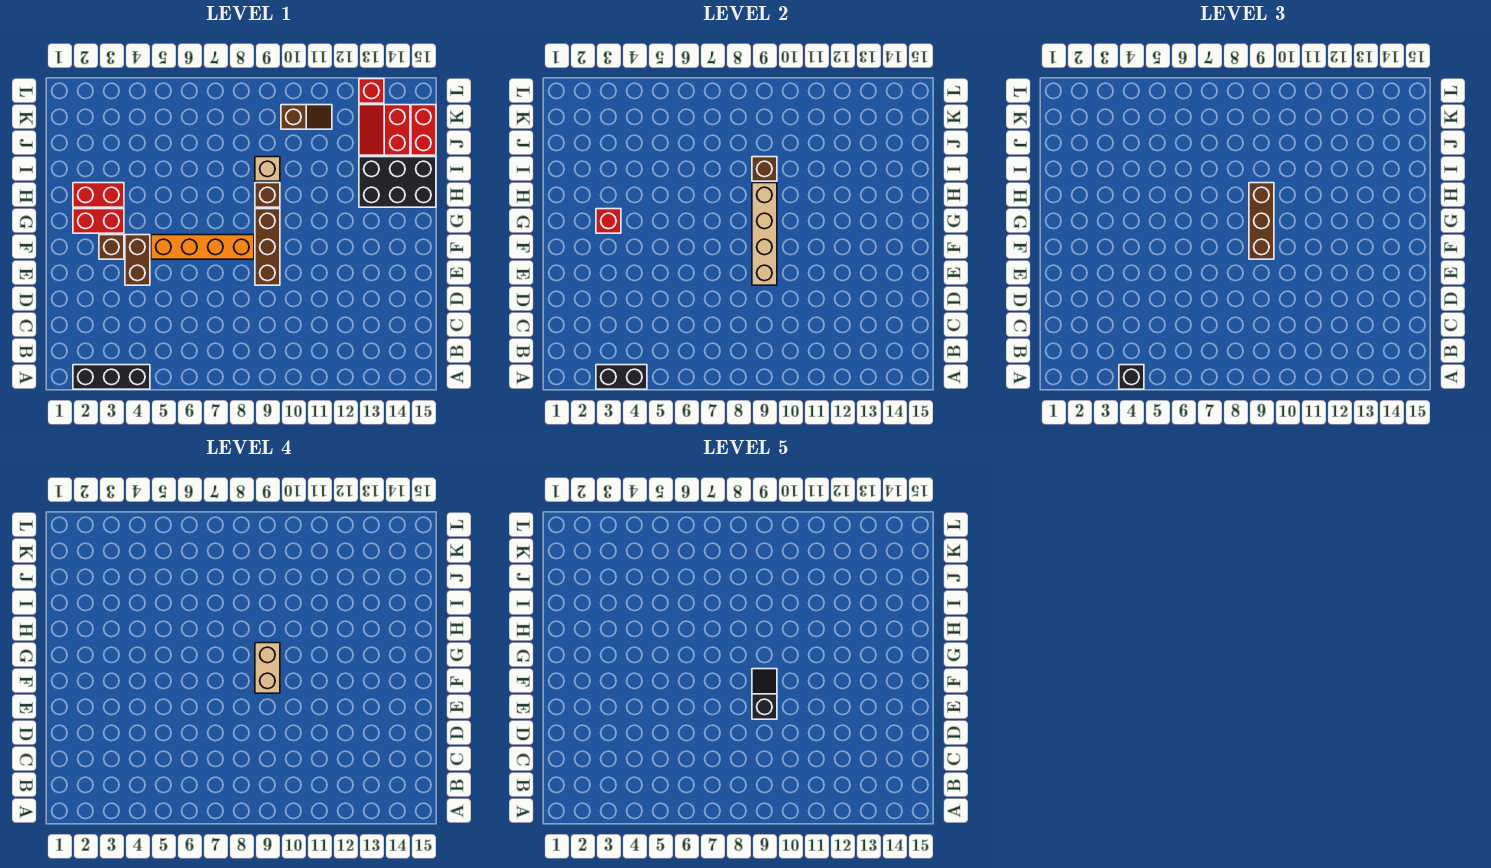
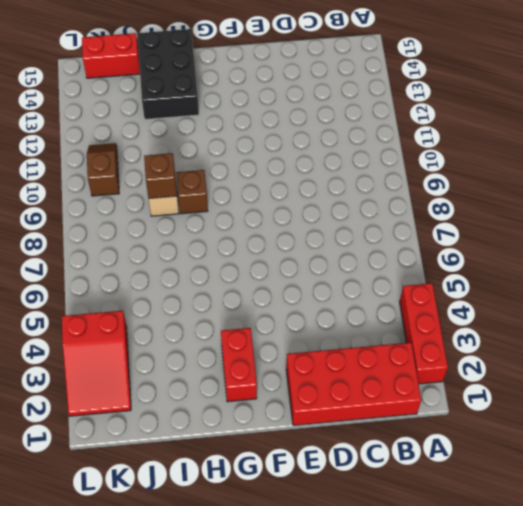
red brick A2:A4 level 1 -> black brick A2:A4 level 1
red brick B1:E2 level 1 -> none
red slope K2:L4 level 1 top 4 -> none
none -> brown brick E4:F4 level 1
none -> brown brick E9:G9 level 1
none -> brown brick F3 level 1

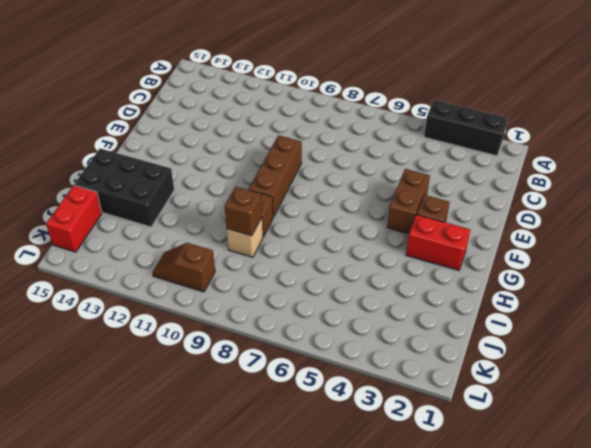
none -> orange brick F5:F8 level 1
none -> red brick H2:H3 level 1
none -> red slope J13:K14 level 1 top 14

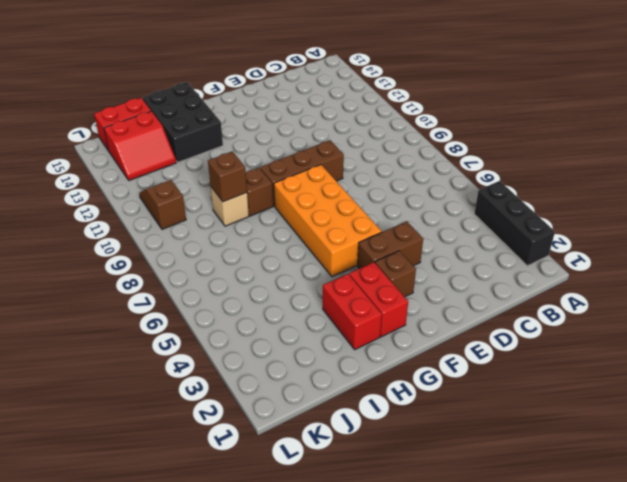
orange brick F5:G8 level 1 -> orange brick F5:F8 level 1
none -> red brick L13 level 1
none -> black brick A3:A4 level 2
none -> tan brick E9:H9 level 2

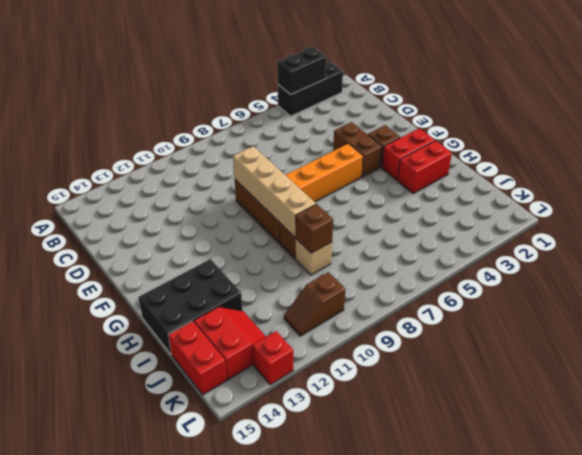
none -> red brick G3 level 2
none -> black brick A4 level 3
none -> brown brick F9:H9 level 3

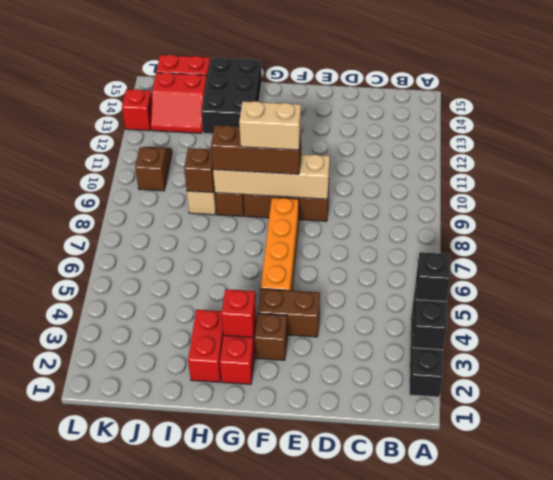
none -> black slope E9:F9 level 5 top E

